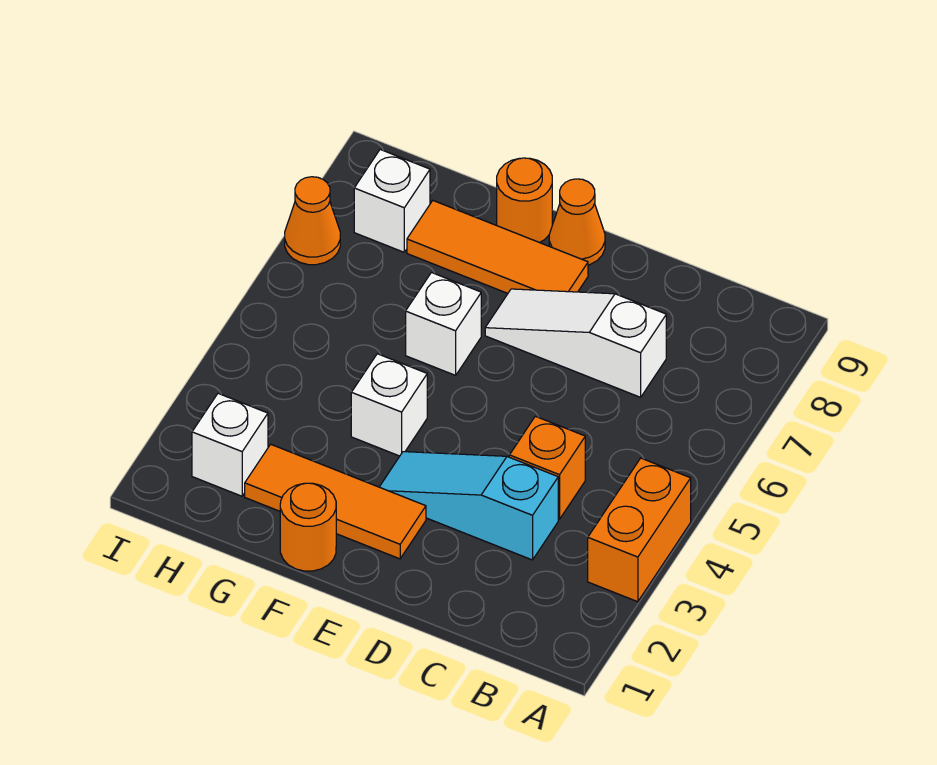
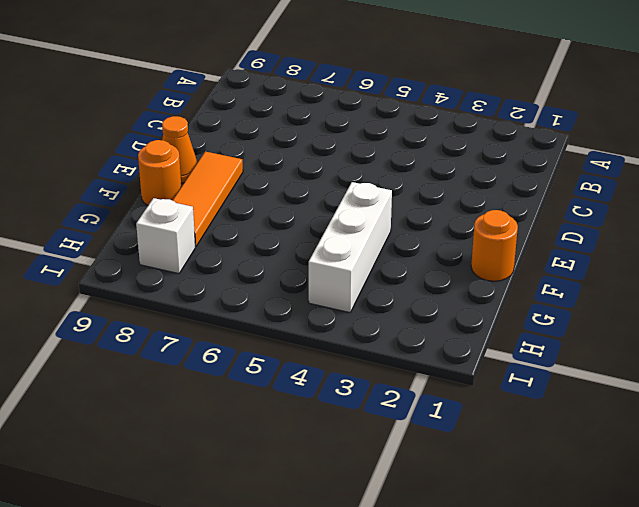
white brick F4:H4 level 1 -> white brick F4 level 1
none -> orange brick A3:A4 level 1
none -> cyan slope C3:E3 level 1 top C
none -> orange brick C4 level 1

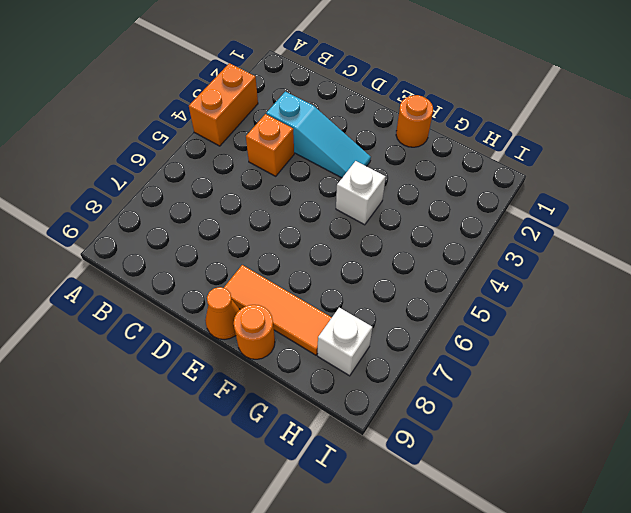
none -> white slope C7:E7 level 1 top C
none -> orange tile E2:G2 level 1
none -> white brick F6 level 1

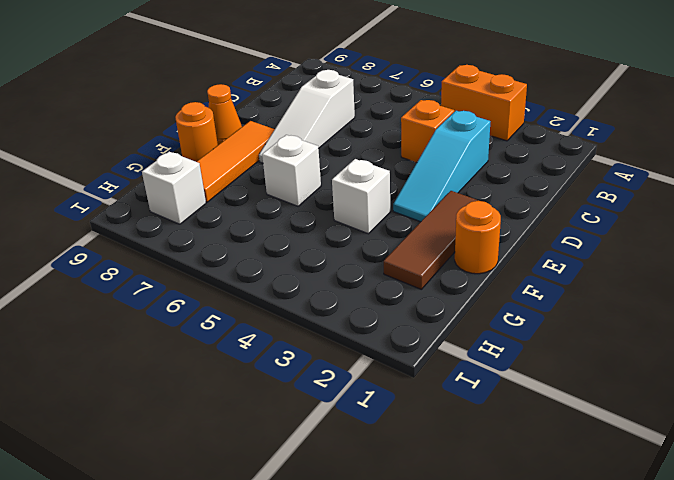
brown tile E2:G2 level 1 -> orange tile E2:G2 level 1
none -> white brick H2 level 1
none -> orange cone I7 level 1

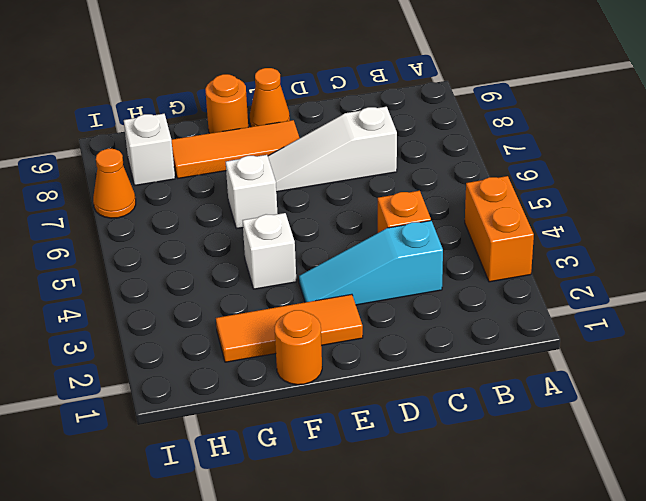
none -> white brick H2 level 1

